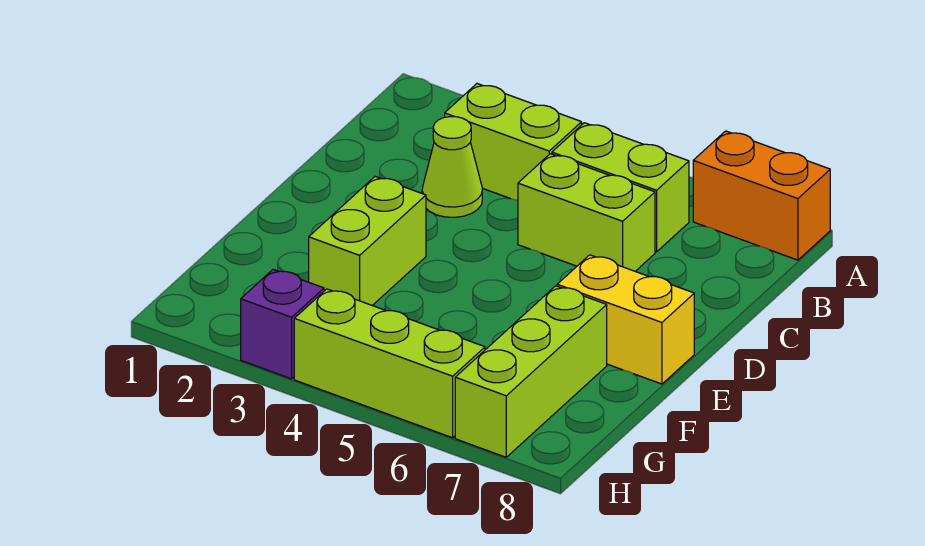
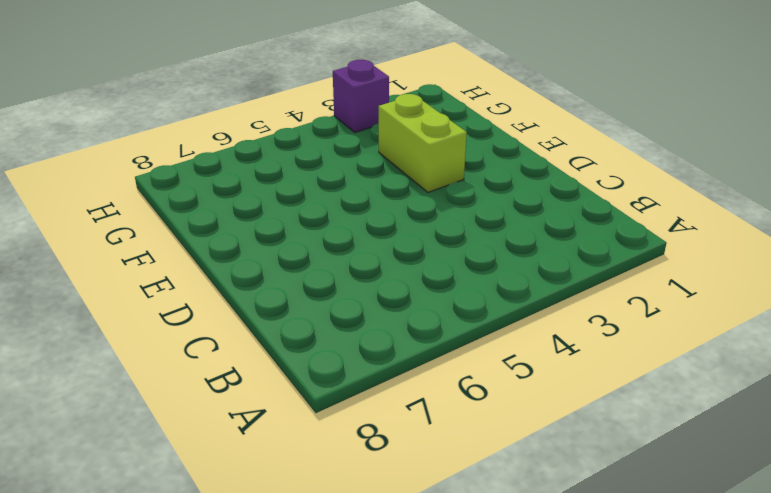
none -> orange brick A7:A8 level 1
none -> lime brick B3:B4 level 1

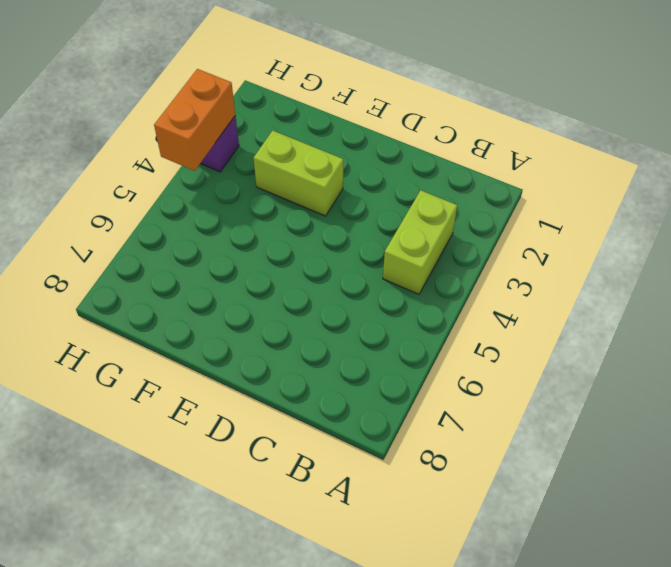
orange brick H3:H4 level 2 -> orange brick A7:A8 level 1
none -> lime brick B5:B6 level 1
none -> lime cone C3 level 1

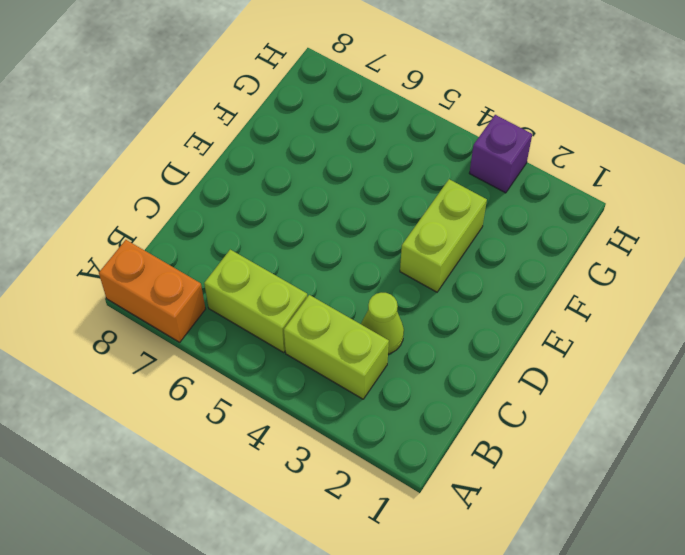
none -> lime brick C5:C6 level 1
none -> yellow brick E7:E8 level 1

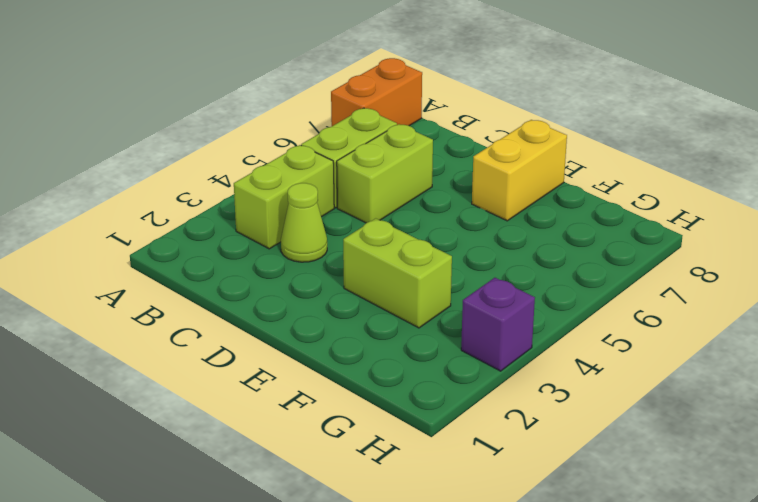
none -> lime brick F7:H7 level 1
none -> lime brick H4:H6 level 1

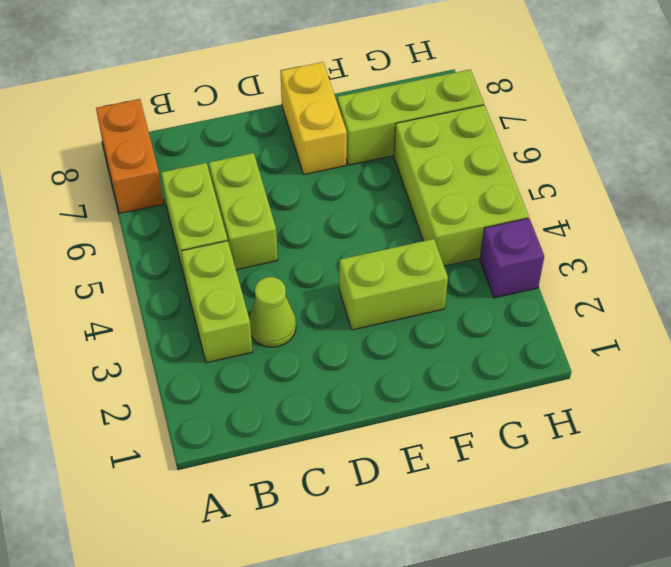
lime brick G4:H6 level 1 -> lime brick H4:H6 level 1

